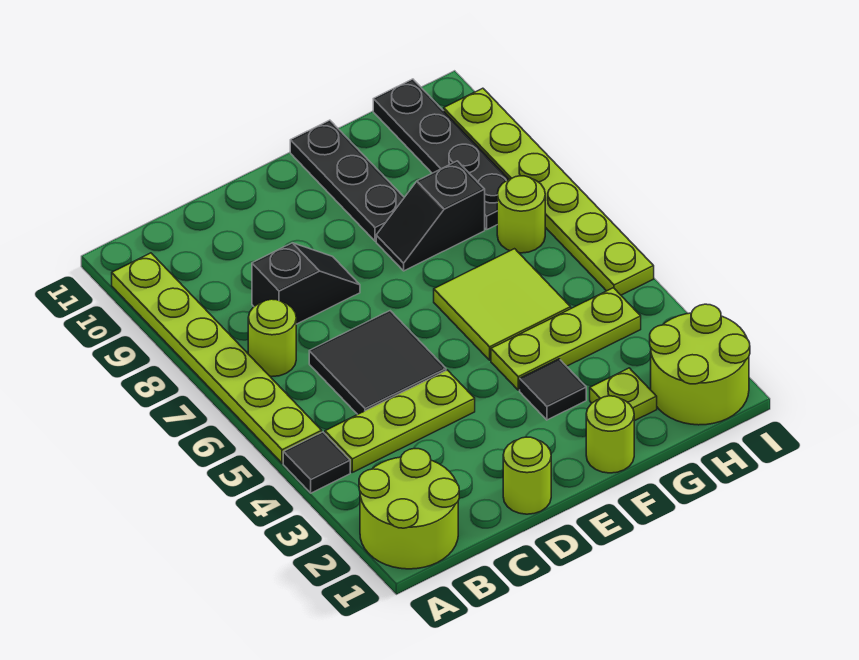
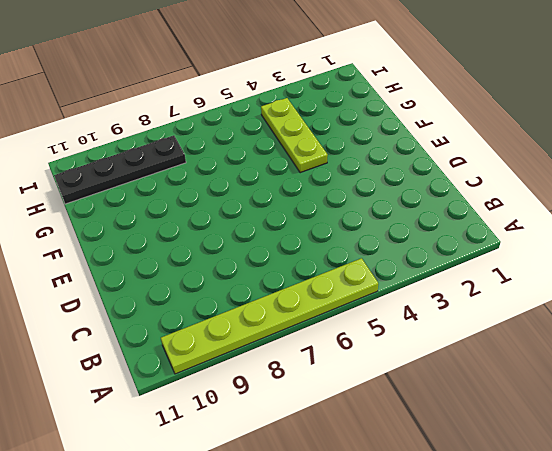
none -> lime round brick A1:B2 level 1
none -> black tile A4 level 1
none -> lime plate B4:D4 level 1

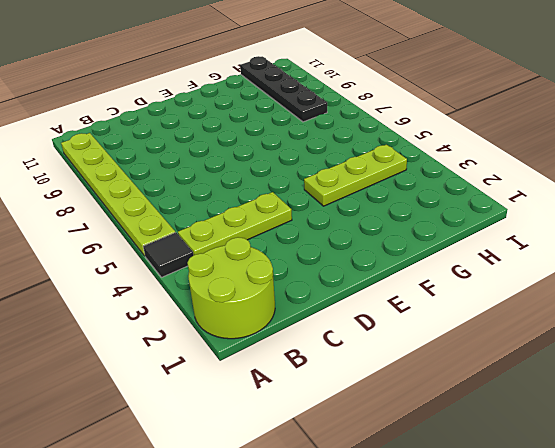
none -> lime round brick B7 level 1
none -> black tile C5:D6 level 1
none -> black slope C8:D8 level 1 top C

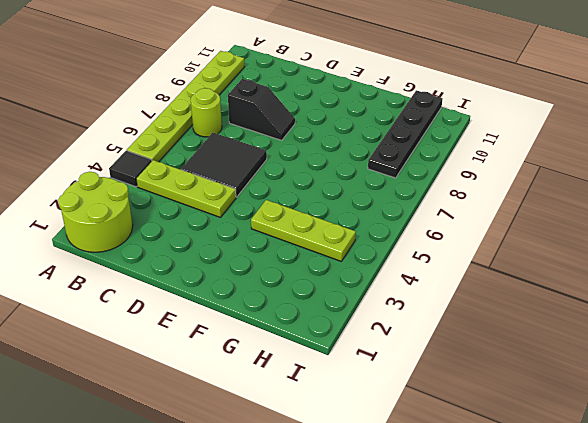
none -> lime round brick D1 level 1
none -> lime round brick F1 level 1
none -> black tile F3 level 1

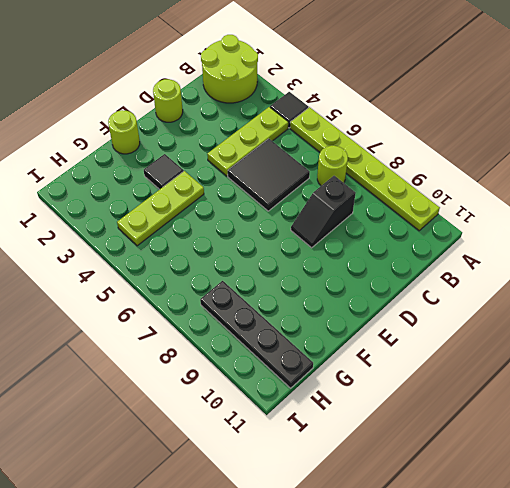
none -> lime tile F5:G6 level 1
none -> black slope F8:G8 level 1 top G
none -> black plate F9:F11 level 1

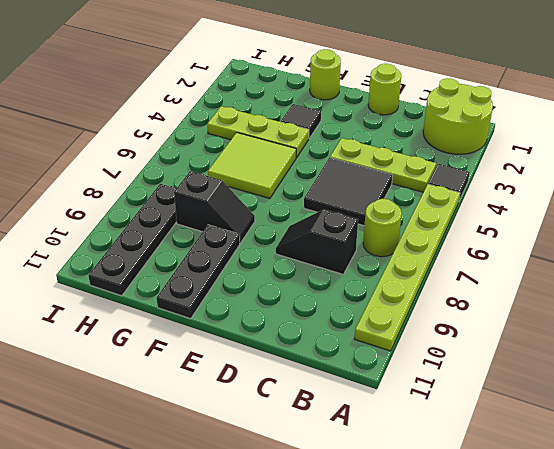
none -> lime plate G2 level 1
none -> lime round brick H1:I2 level 1
none -> lime round brick H7 level 1

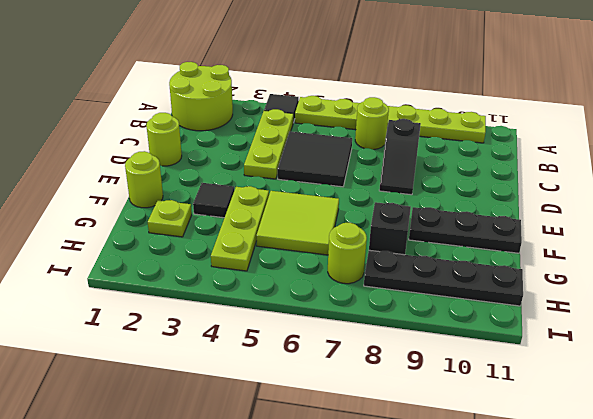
none -> lime round brick H1:I2 level 1
none -> lime plate I5:I10 level 1

